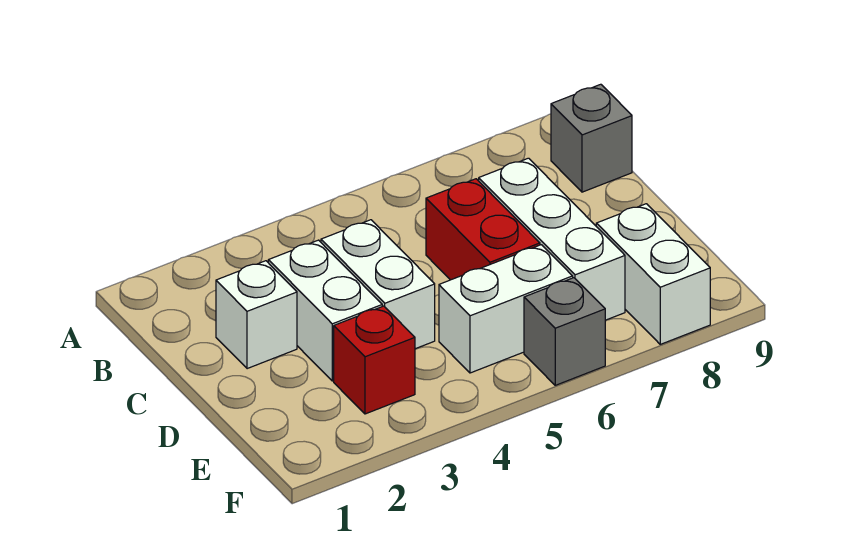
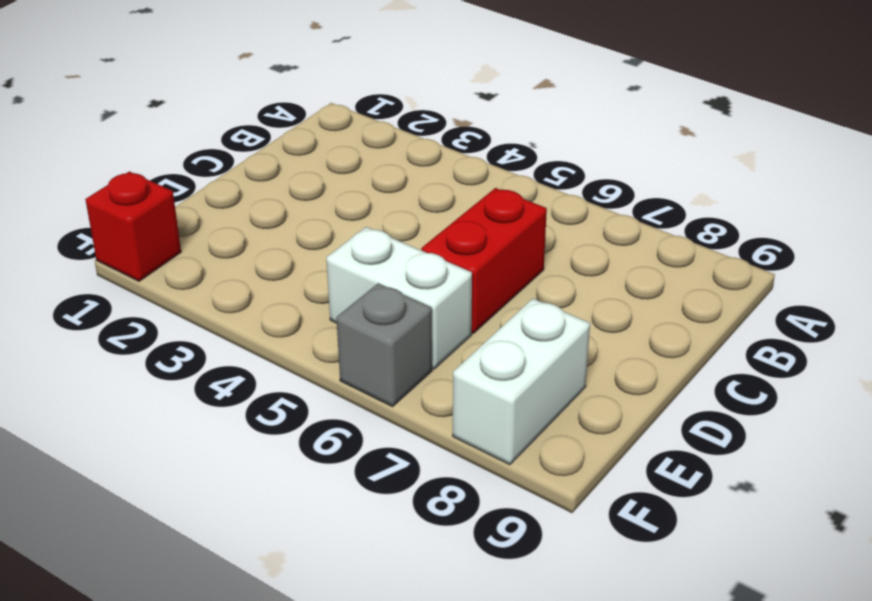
red brick F1 level 1 -> red brick E3 level 1
none -> grey brick B9 level 1
none -> white brick C2 level 1

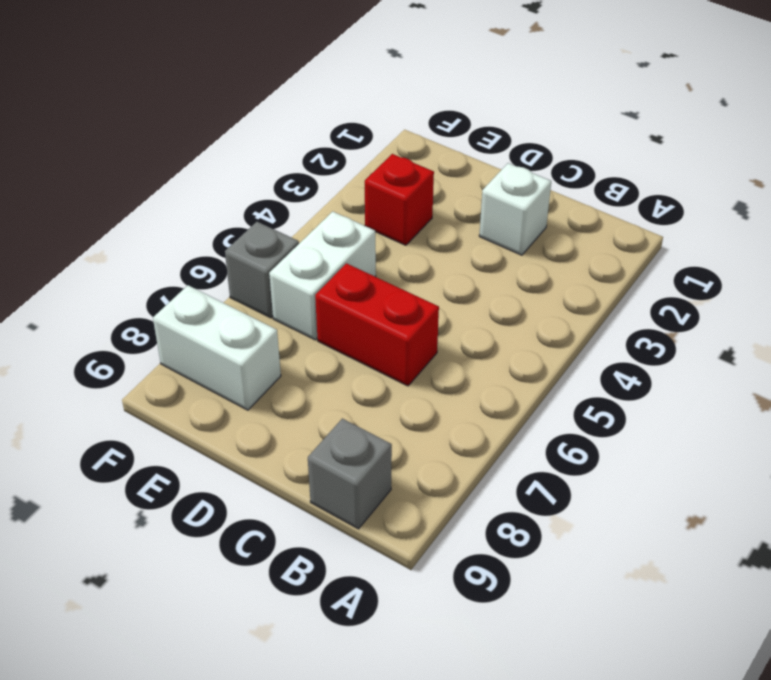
none -> white brick C3:D3 level 1
none -> white brick C4:D4 level 1

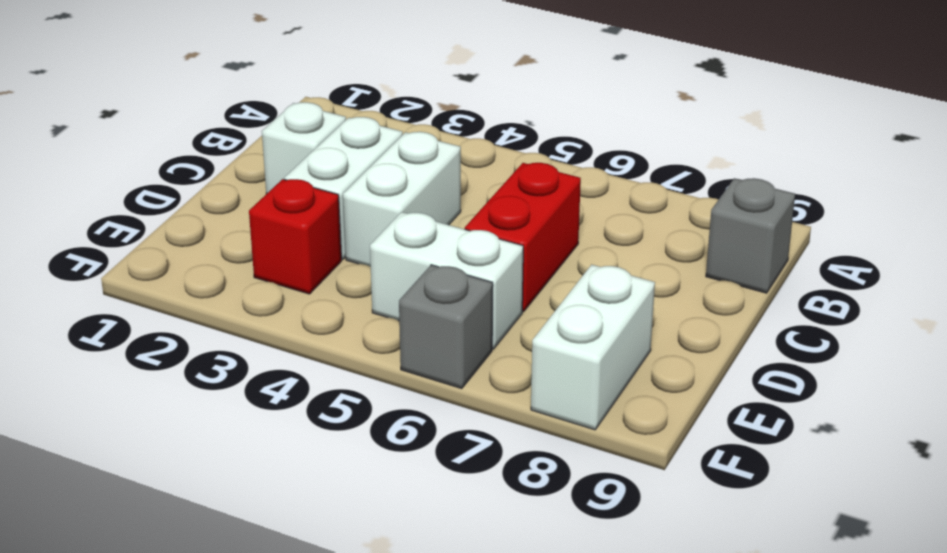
none -> white brick C7:E7 level 1

